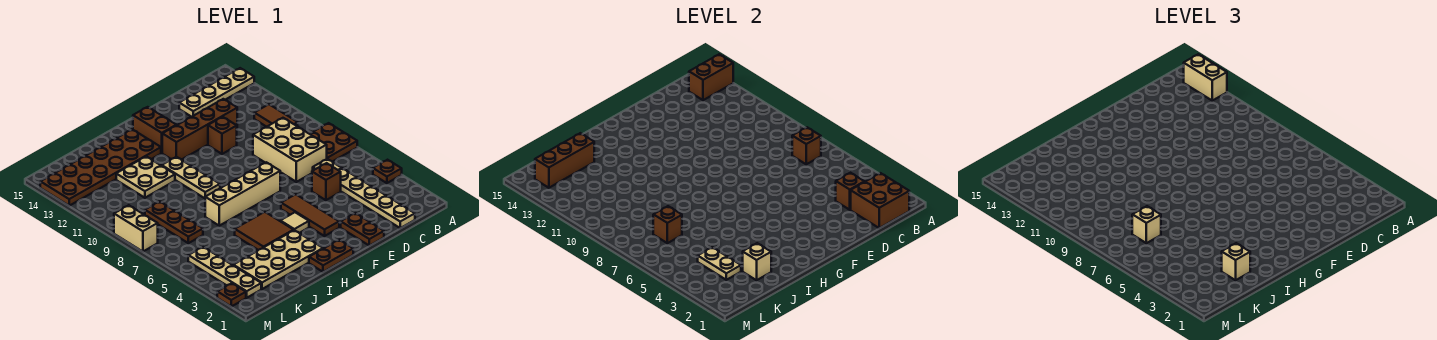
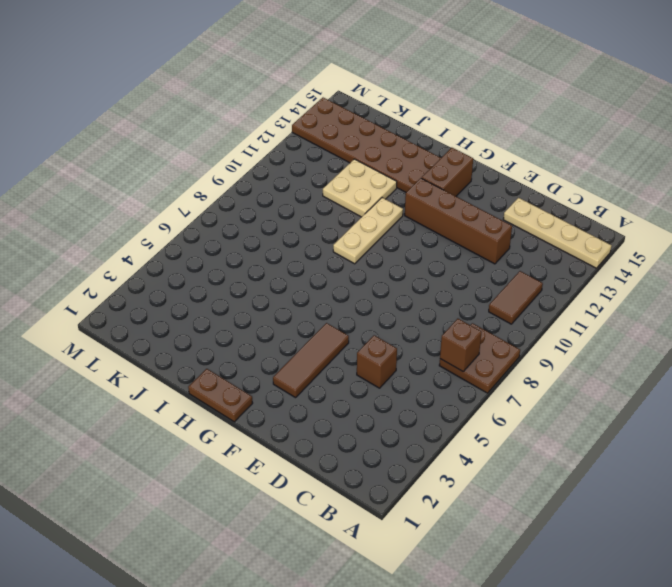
none -> brown plate A4 level 1
none -> tan plate C1:C6 level 1
none -> tan brick C7:D9 level 1
none -> brown plate E1:E2 level 1

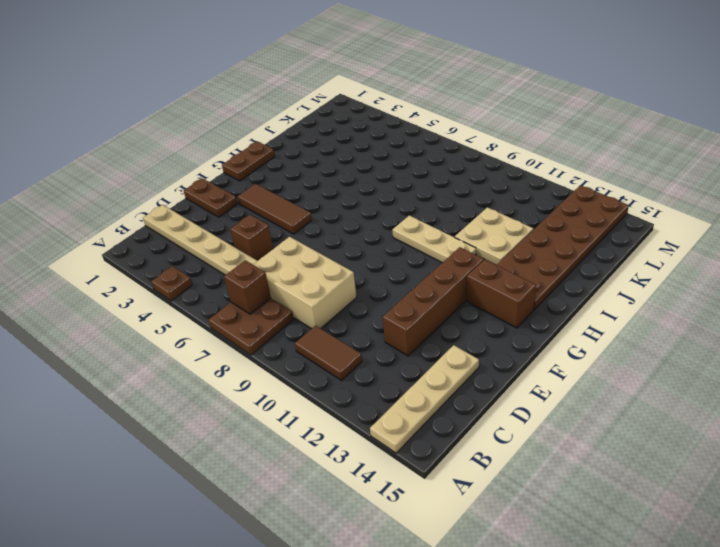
none -> brown brick E11 level 1
none -> tan brick F7:I7 level 1
none -> tan tile G4 level 1
none -> tan plate H2:K3 level 1

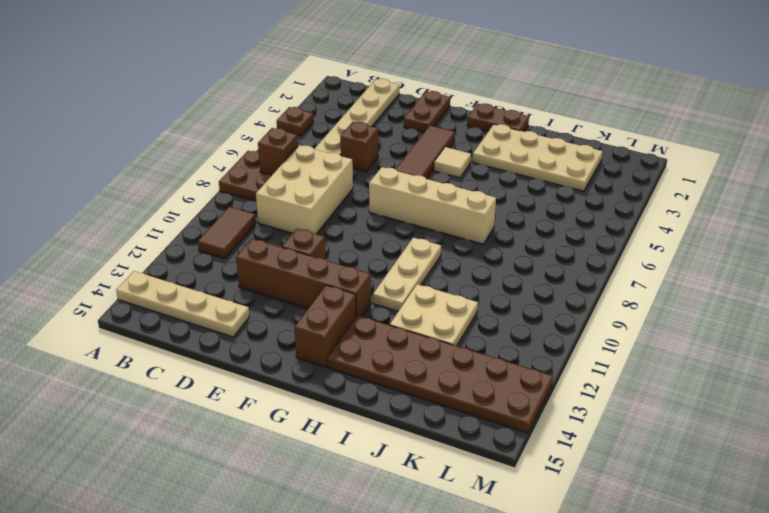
none -> brown tile H4:I5 level 1
none -> brown plate K7:K9 level 1
none -> tan plate L2:L5 level 1
none -> brown plate M2 level 1

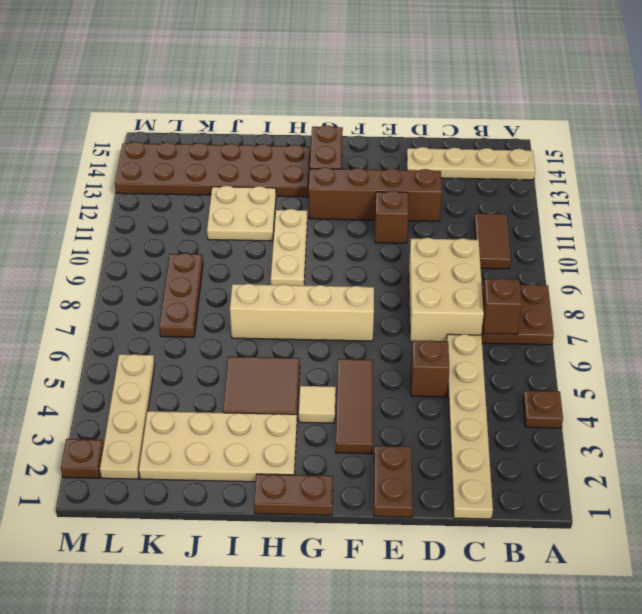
none -> tan brick M8:M9 level 1
none -> brown brick A14:B14 level 2
none -> brown brick B1:C2 level 2
none -> brown brick C3 level 2

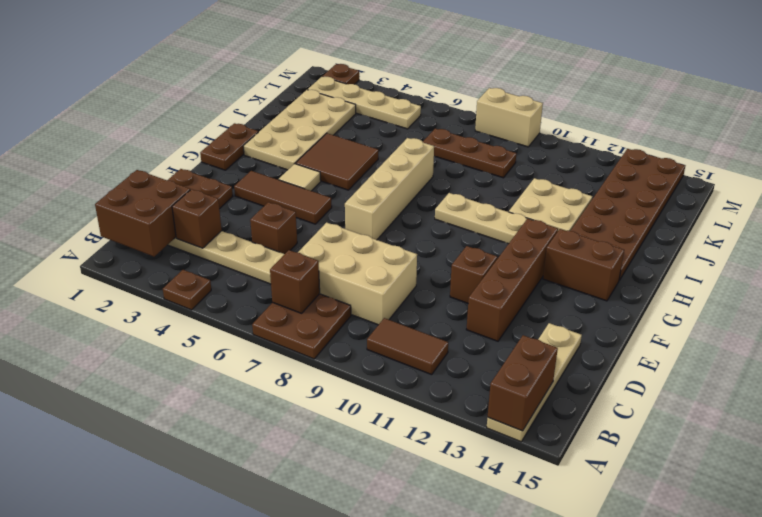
none -> tan brick J2 level 2
none -> brown brick J14:L14 level 2
none -> tan plate K3:K4 level 2
none -> brown brick K7 level 2

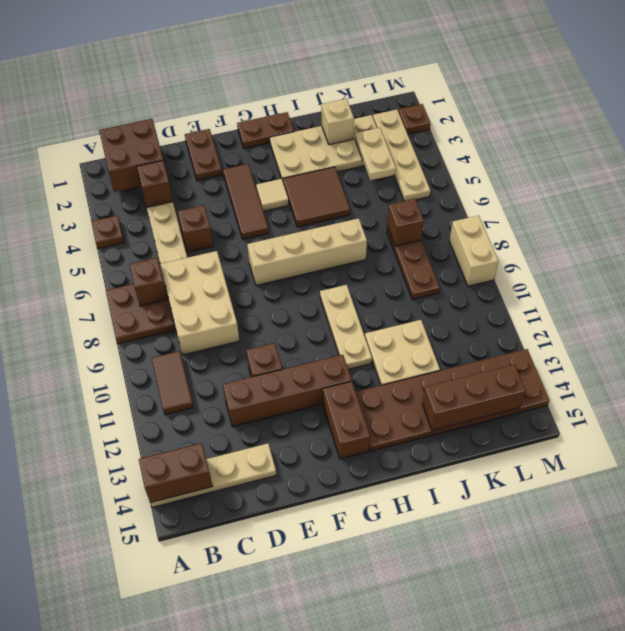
none -> tan brick A13:A14 level 3
none -> tan brick J2 level 3
none -> tan brick K7 level 3

